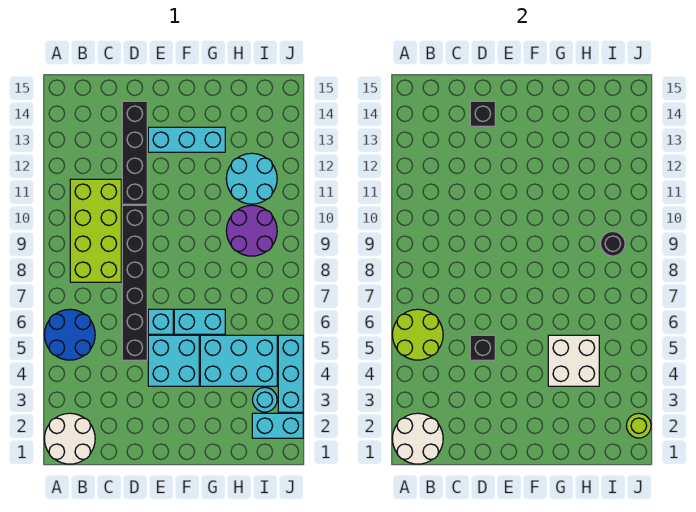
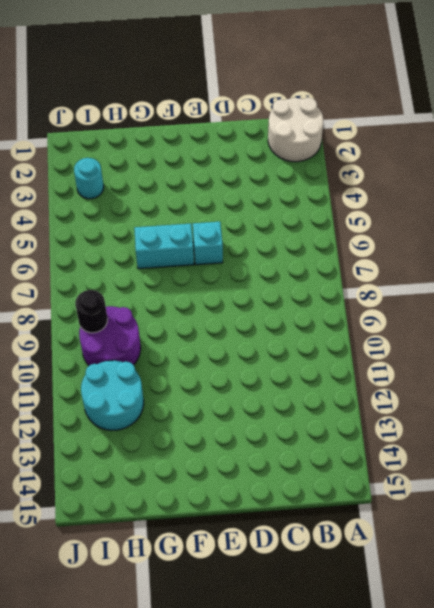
none -> blue round brick A5:B6 level 1
none -> lime brick B8:C11 level 1
none -> black brick D5:D10 level 1

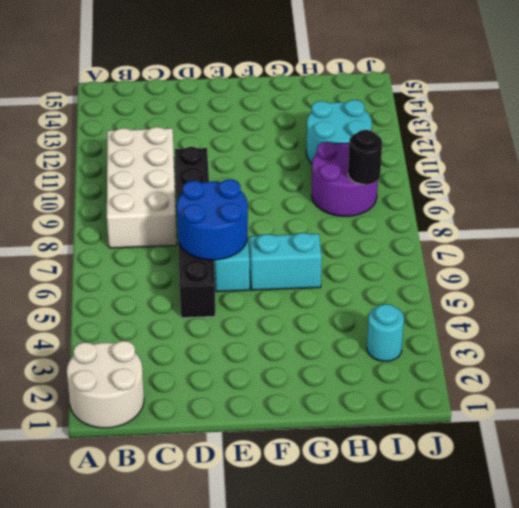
white brick B8:C11 level 1 -> lime brick B8:C11 level 1
blue round brick D6:E7 level 2 -> blue round brick A5:B6 level 1
none -> black brick D11:D14 level 1
none -> cyan brick E4:F5 level 1
none -> cyan brick E13:G13 level 1

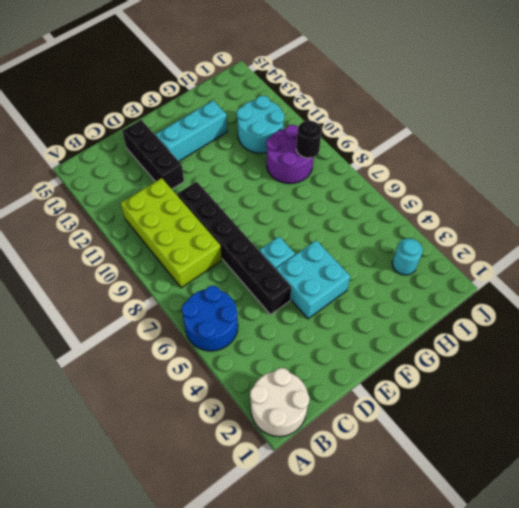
black brick D12:D14 level 1 -> black brick D11:D14 level 1
none -> cyan brick F6:G6 level 1
none -> cyan brick G4:I5 level 1
none -> cyan brick I2:J2 level 1

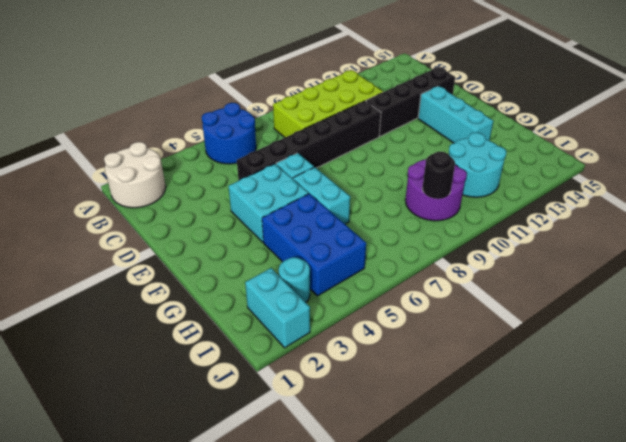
blue brick G4:I5 level 1 -> cyan brick G4:I5 level 1
none -> cyan brick J3:J5 level 1
none -> white round brick A1:B2 level 2
none -> lime round brick A5:B6 level 2

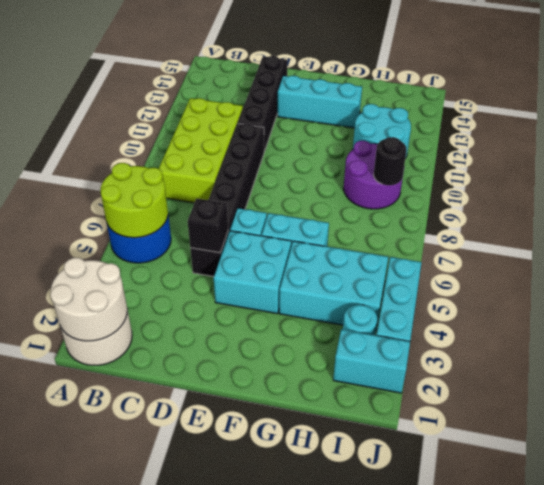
none -> black brick D14 level 2
none -> white brick G4:H5 level 2
none -> lime round brick J2 level 2

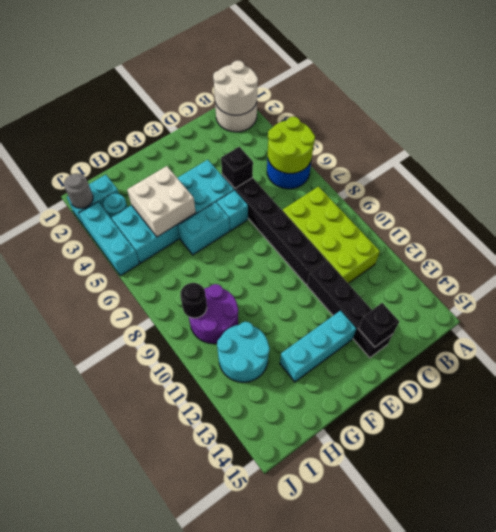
grey round brick J2 level 2 -> lime round brick J2 level 2

